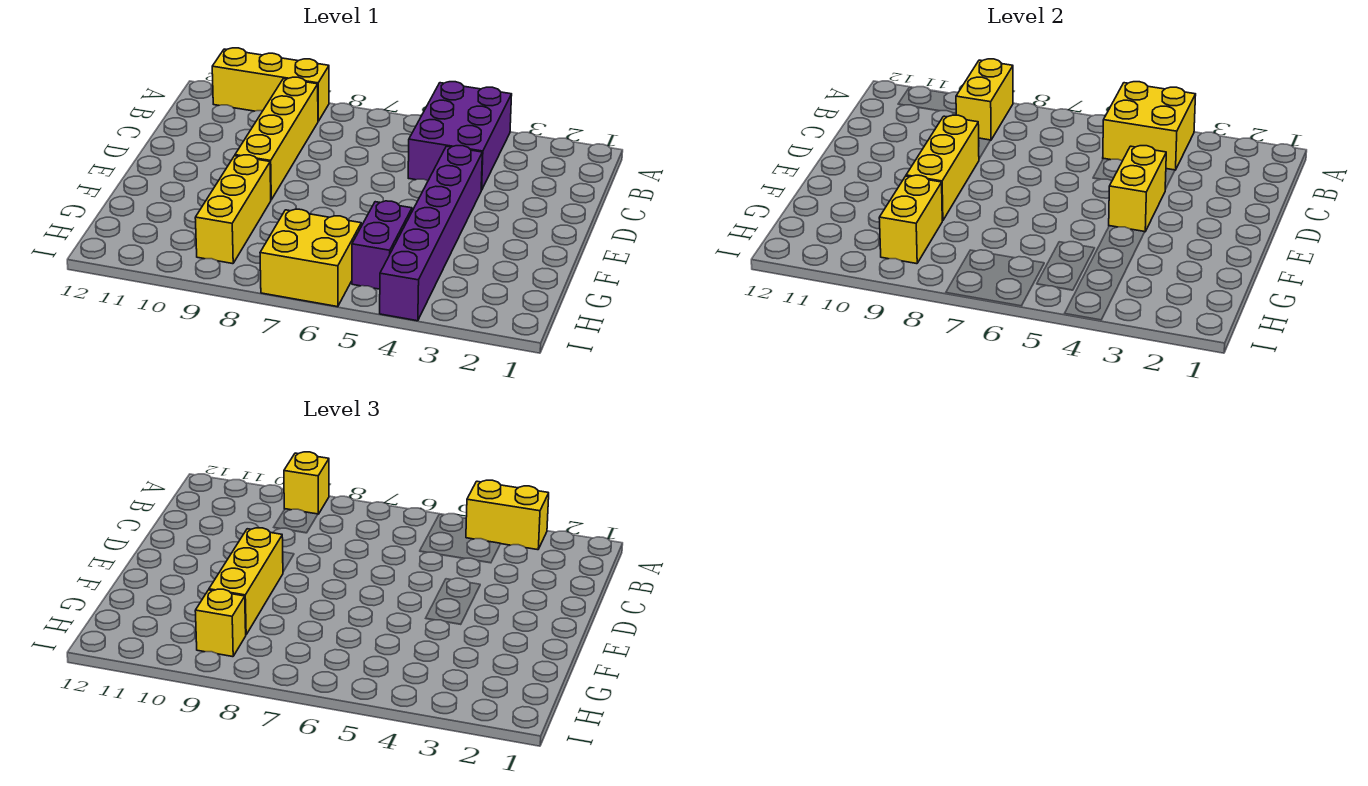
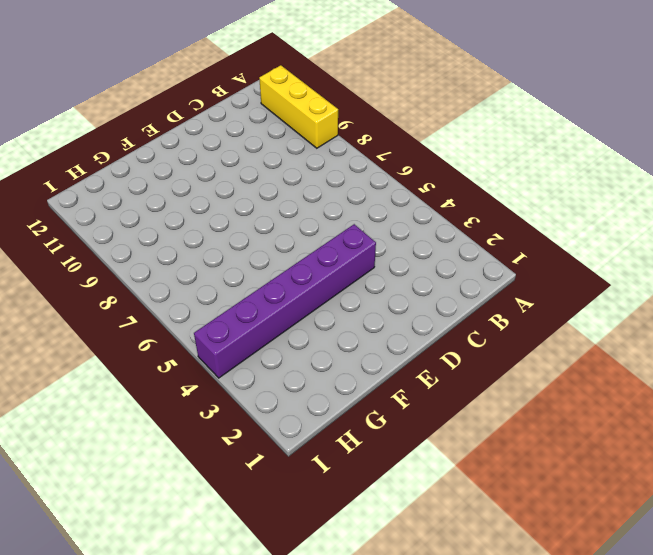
none -> purple brick A4:C5 level 1
none -> yellow brick B9:E9 level 1
none -> yellow brick F9:H9 level 1

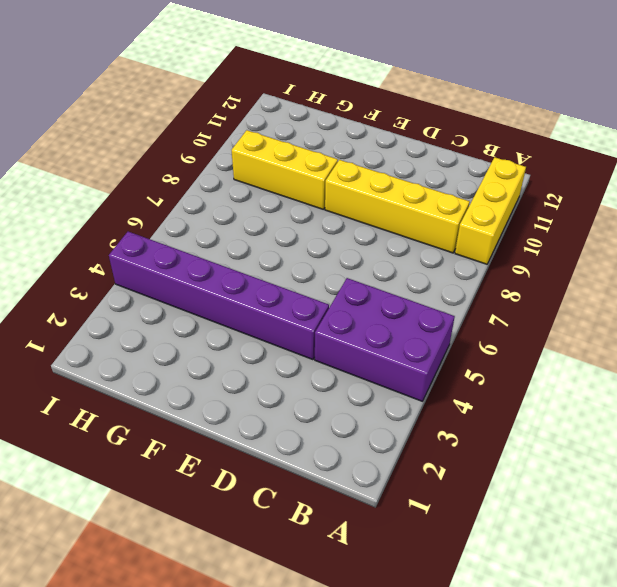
none -> purple brick G5:H5 level 1
none -> yellow brick H6:I7 level 1
none -> yellow brick A4:B5 level 2

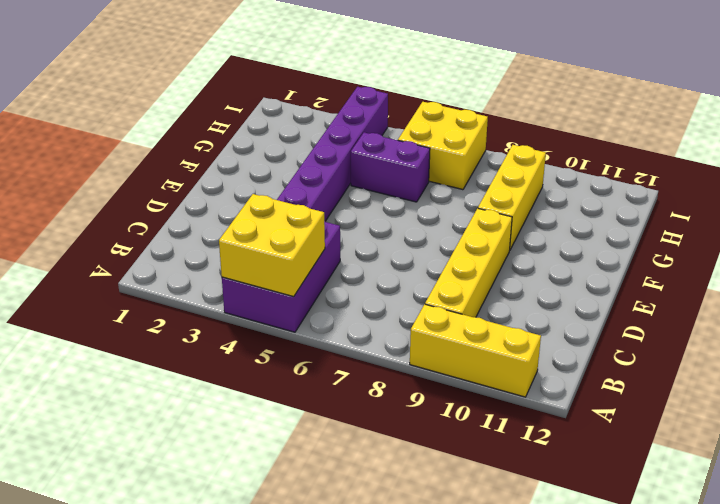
purple brick G5:G6 level 1 -> purple brick G5:H5 level 1
none -> yellow brick A9:B9 level 2
none -> yellow brick D4:E4 level 2
none -> yellow brick D9:F9 level 2

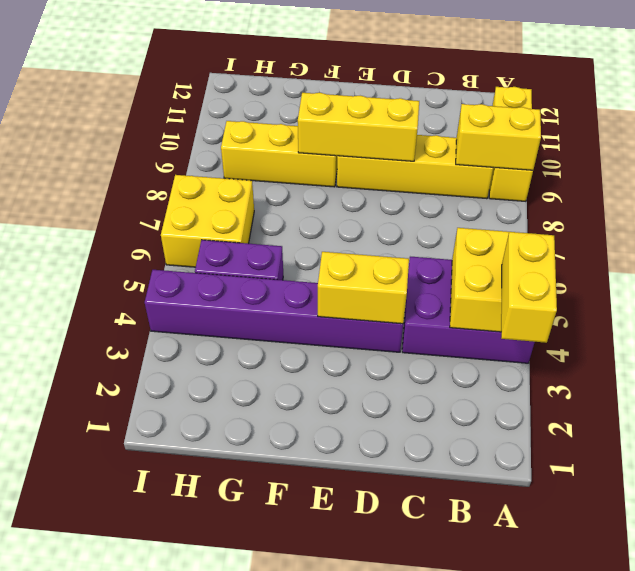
none -> yellow brick G9:H9 level 2
none -> yellow brick A9 level 3
none -> yellow brick E9:G9 level 3

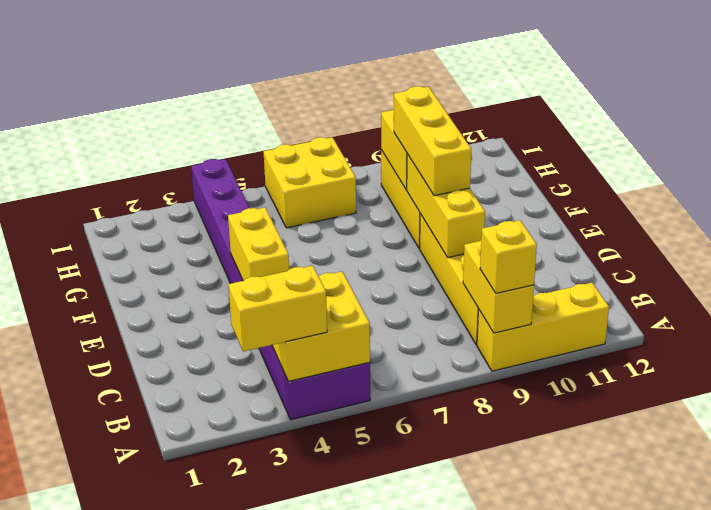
none -> purple brick G5:H5 level 1
none -> yellow brick H9 level 3

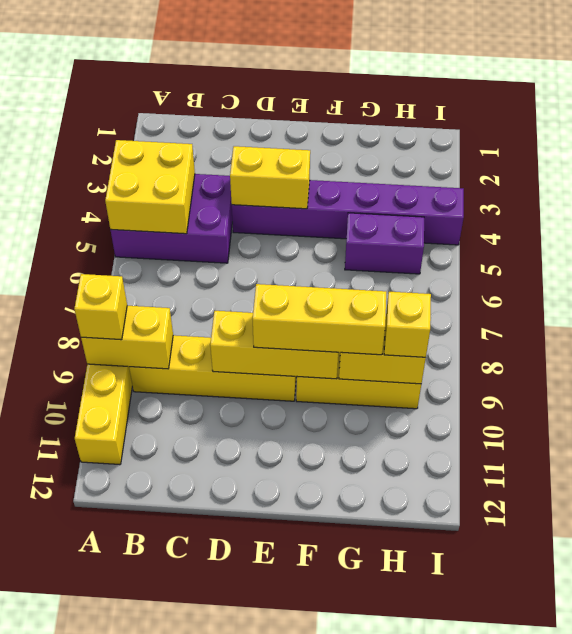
none -> yellow brick H6:I7 level 1
none -> yellow brick A3:A4 level 3

